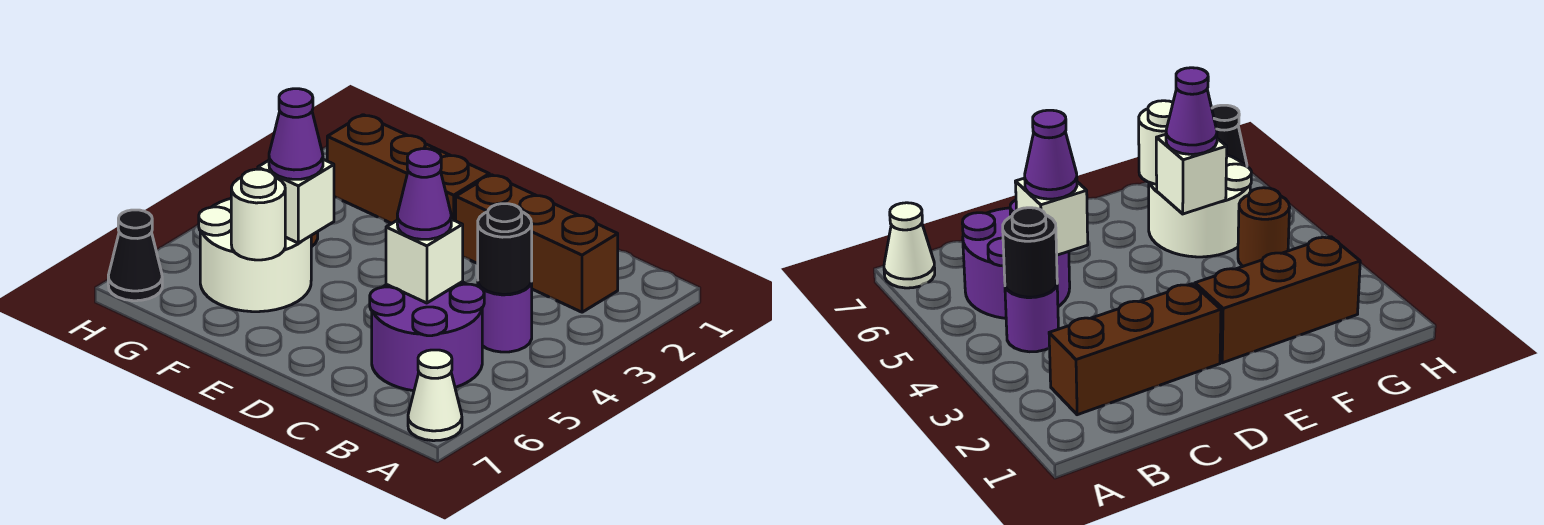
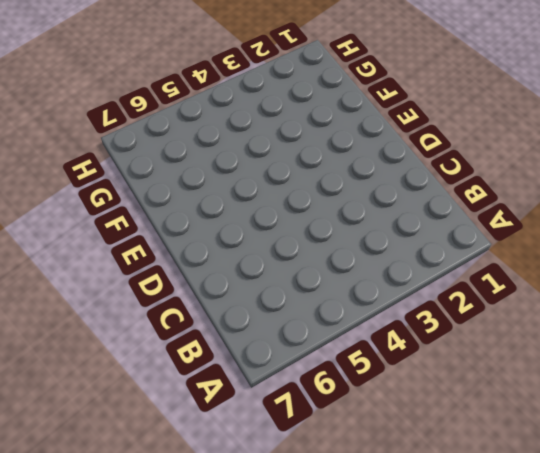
none -> white cone A7 level 1
none -> brown brick B2:D2 level 1
none -> purple round brick B4 level 1

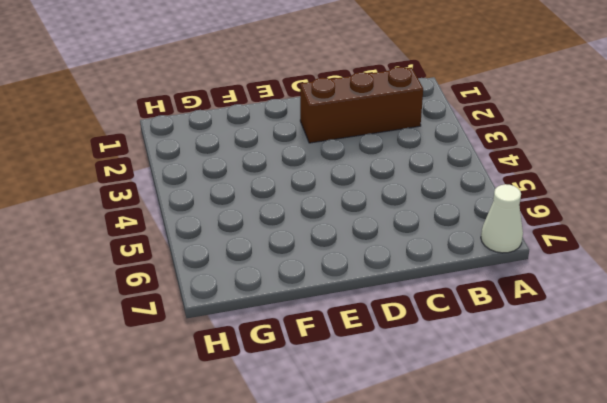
none -> purple round brick B4 level 1
none -> purple round brick B5:C6 level 1
none -> brown brick E2:G2 level 1

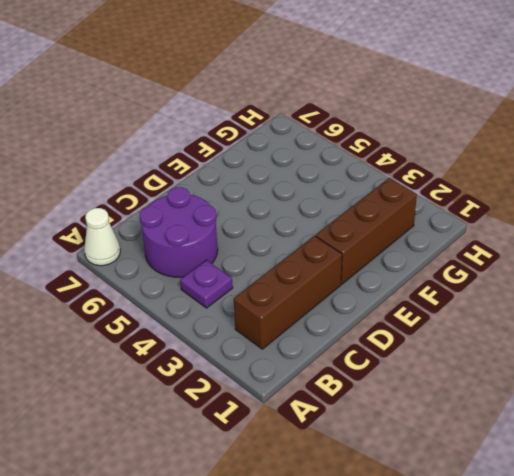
purple plate B4 level 1 -> purple round brick B4 level 1
none -> white round brick F5:G6 level 1
none -> brown round brick G4 level 1
none -> black cone H7 level 1

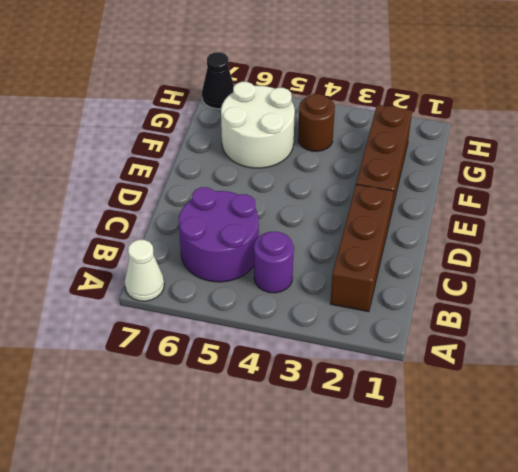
none -> black round brick B4 level 2
none -> white brick C5 level 2
none -> white brick F5 level 2

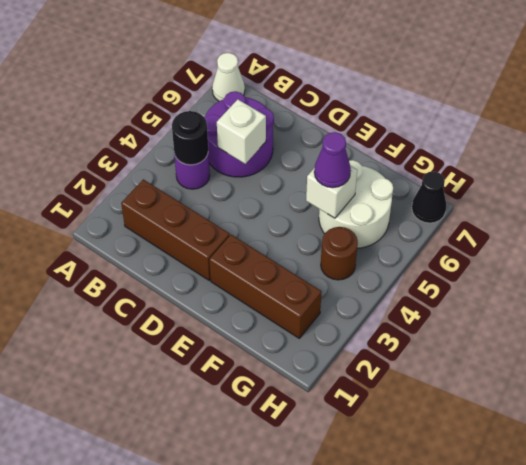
none -> white round brick F6 level 2
none -> purple cone C5 level 3

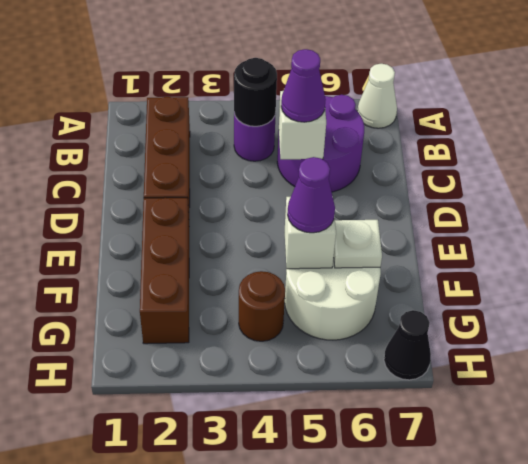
white plate F6 level 2 -> white round brick F6 level 2

